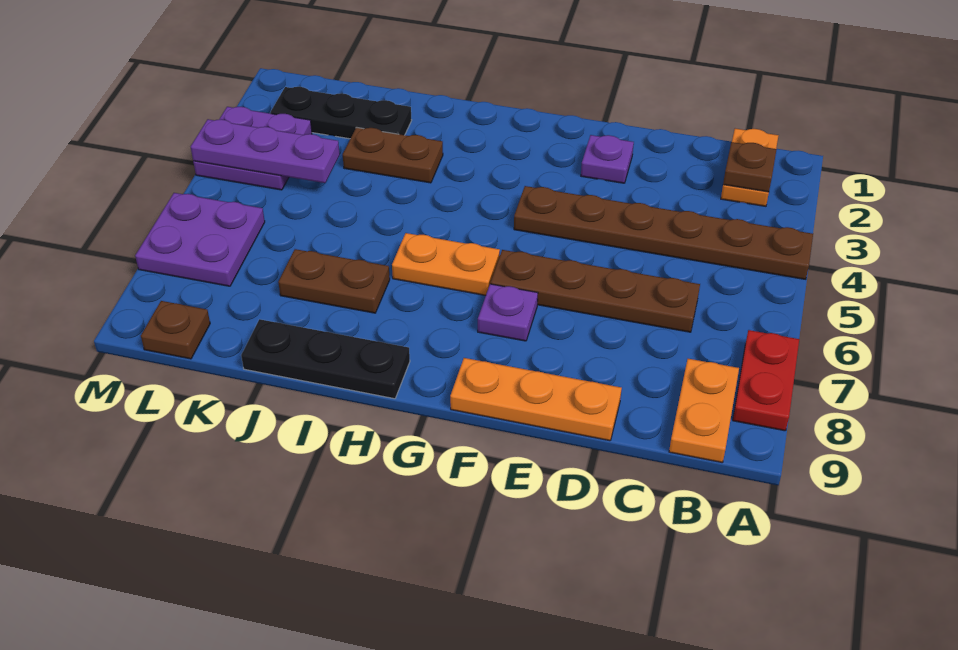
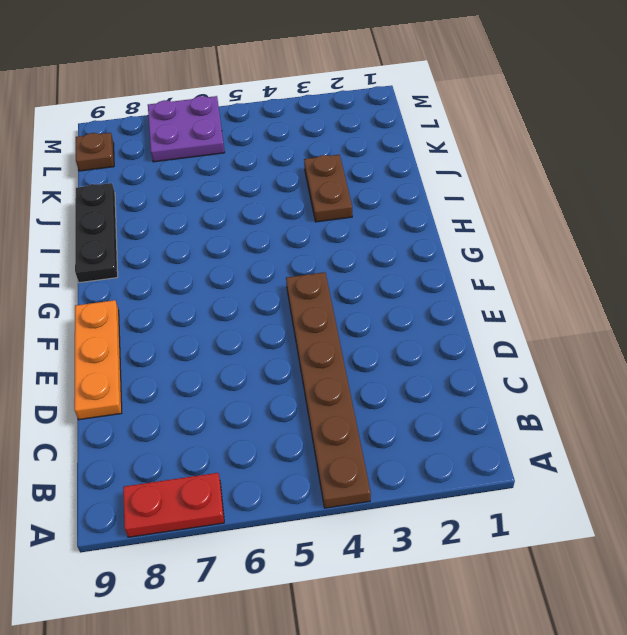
none -> orange plate B1:B2 level 1
none -> orange plate B8:B9 level 1
none -> brown plate C6:F6 level 1

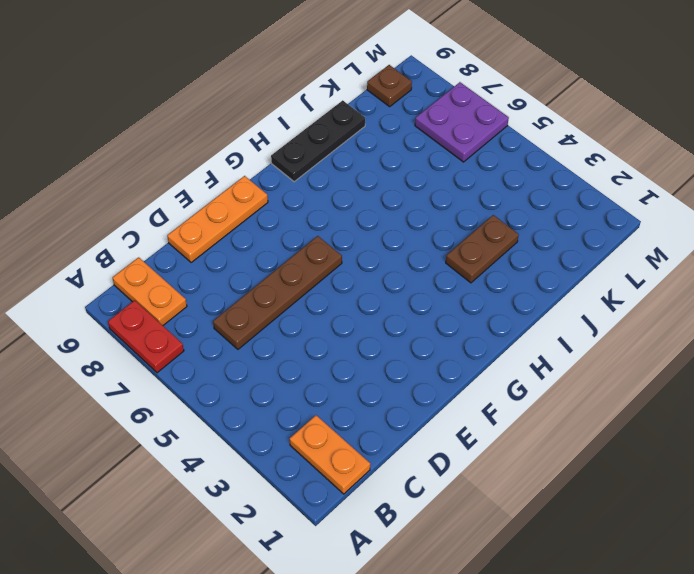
none -> brown plate A4:F4 level 1
none -> purple plate E2 level 1
none -> purple plate F7 level 1

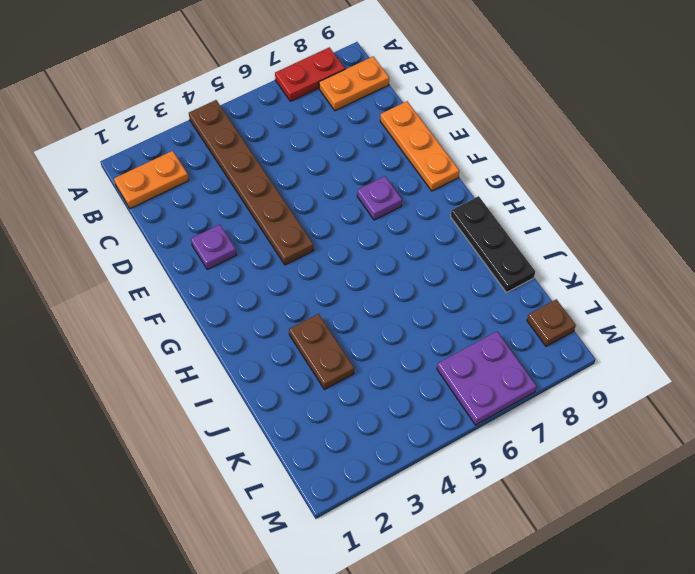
none -> brown plate C6:F6 level 1
none -> orange plate G6:H6 level 1
none -> brown plate I7:J7 level 1

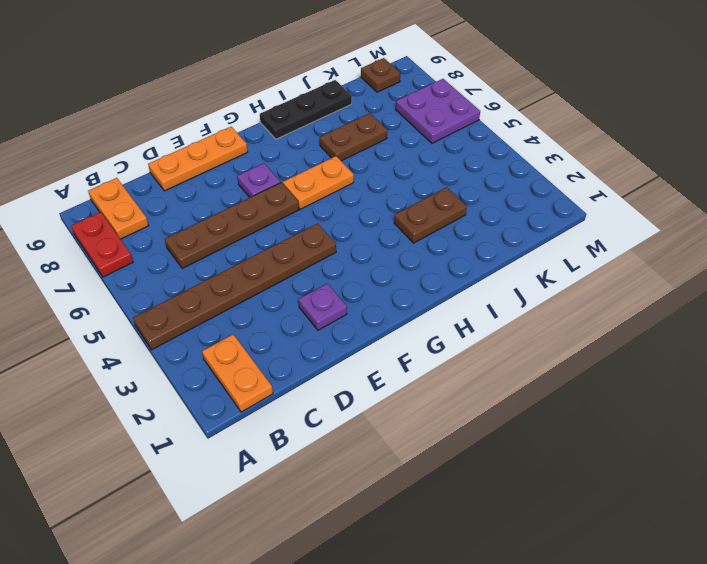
none -> black plate J2:L2 level 1
none -> purple plate L3:M4 level 1
none -> brown plate B2 level 2

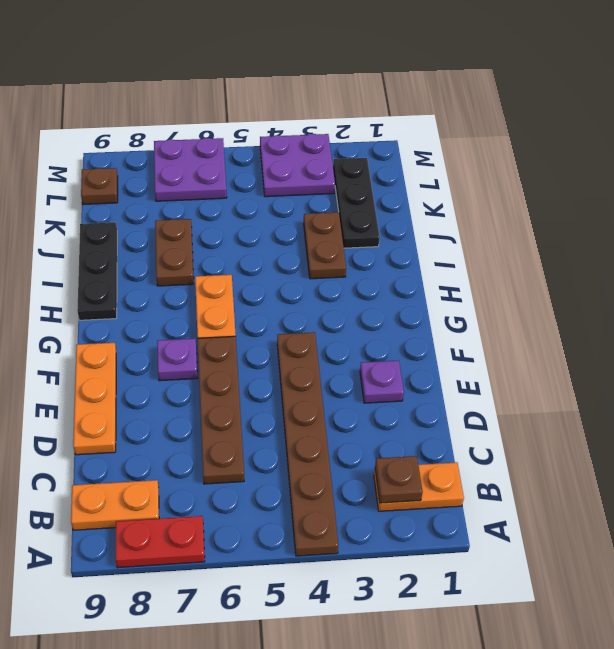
none -> purple plate K4:M4 level 2

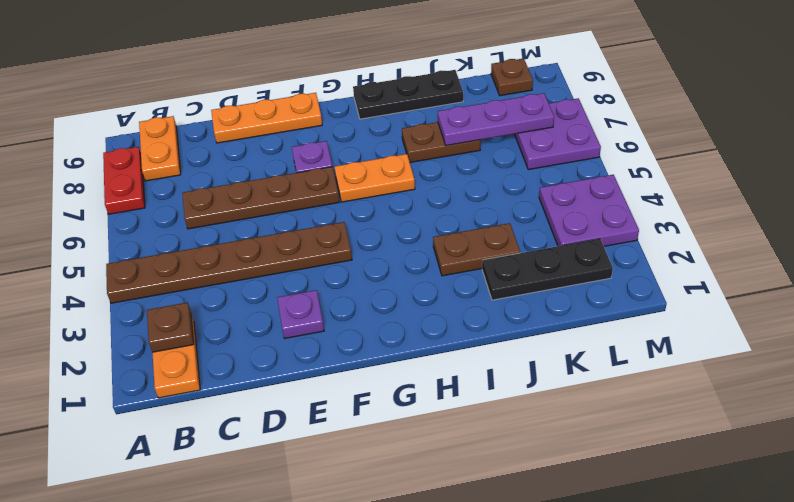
purple plate J7:L7 level 2 -> purple plate K4:M4 level 2

